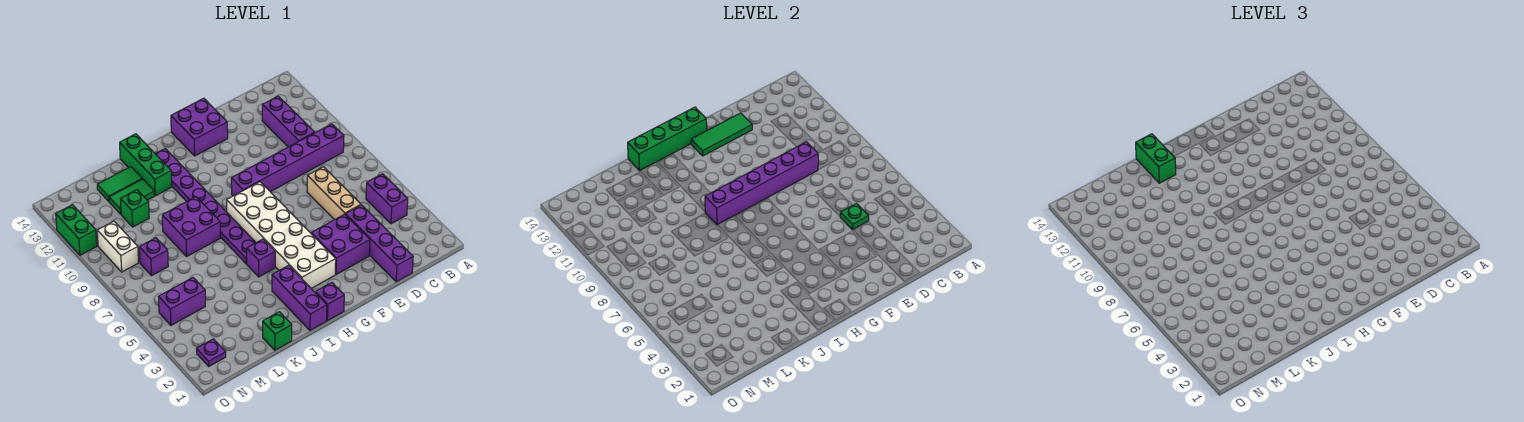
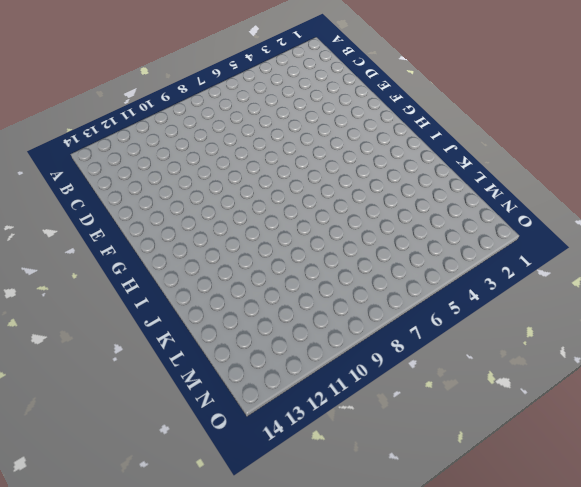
none -> purple brick B4:B5 level 1
none -> purple brick B9:G9 level 1
none -> purple brick C10:C12 level 1

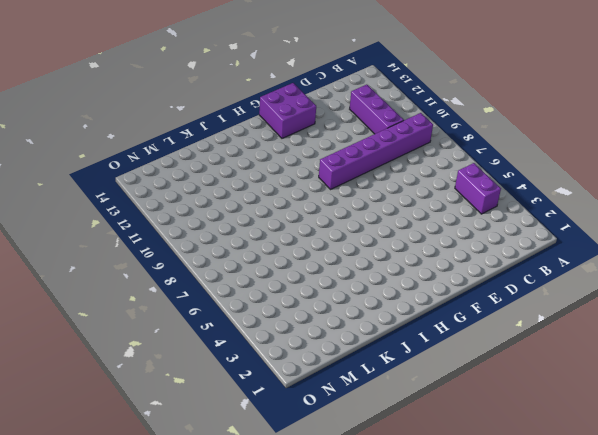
none -> purple brick D1:D4 level 1
none -> tan brick D5:D7 level 1
none -> purple brick E3:F4 level 1

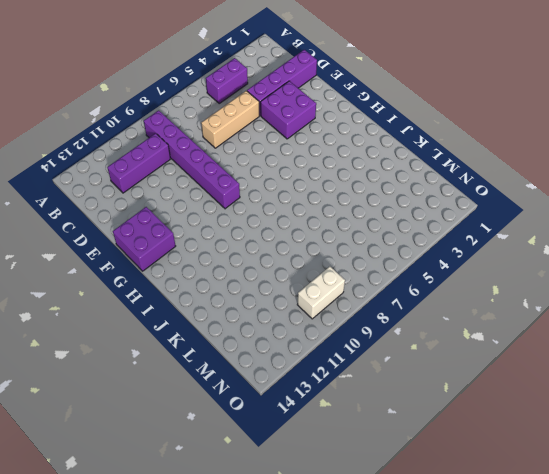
none -> white brick G3:H8 level 1
none -> purple brick H1 level 1
none -> purple brick I1:I3 level 1

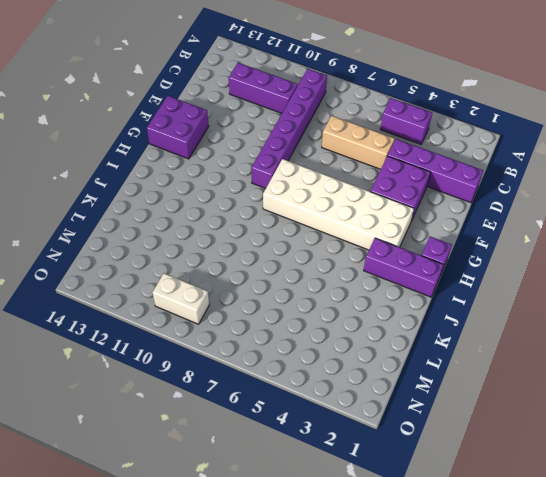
none -> purple brick I5 level 1
none -> purple plate I6:I13 level 1
none -> purple brick J8:K9 level 1

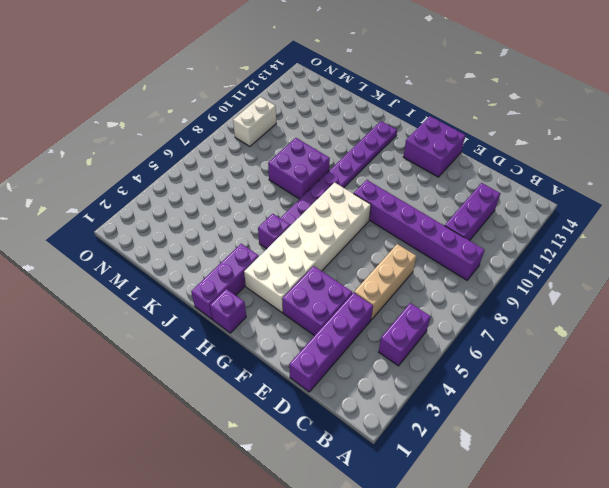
none -> green brick J12:J14 level 1
none -> green brick K1 level 1
none -> green tile K12:L12 level 1

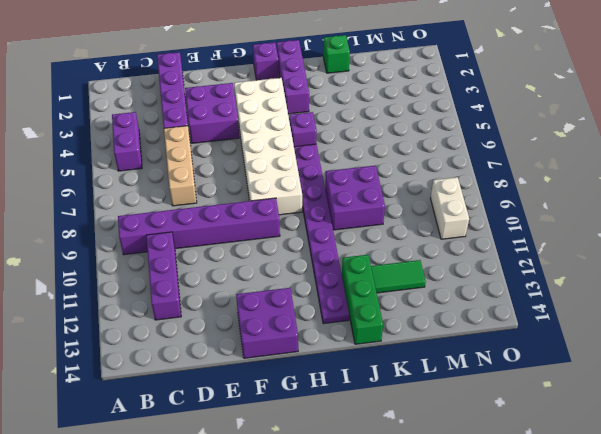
none -> green tile K13:L13 level 1
none -> green brick L11 level 1
none -> purple brick M5:N5 level 1

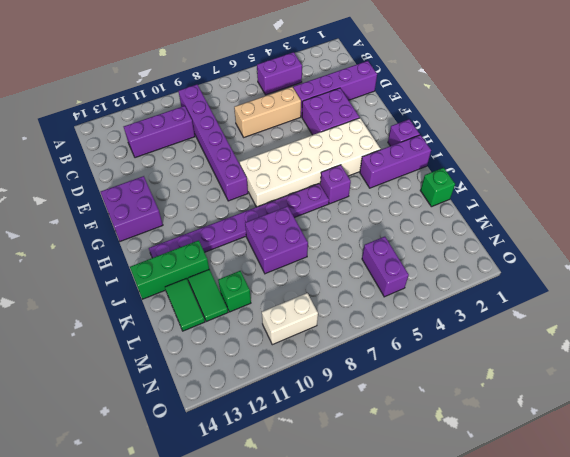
none -> purple brick M8 level 1
none -> purple plate N2 level 1
none -> green brick O11:O12 level 1

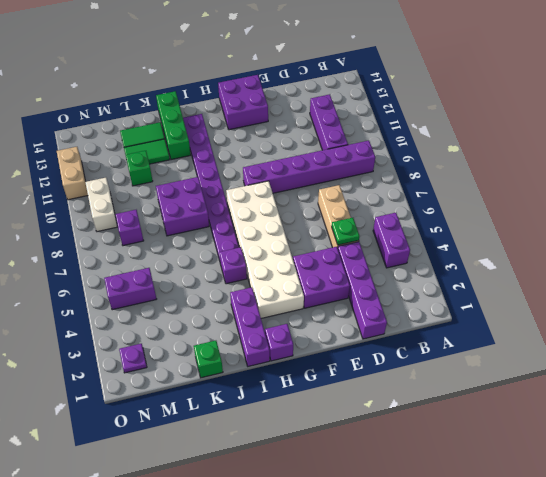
tan brick O11:O12 level 1 -> green brick O11:O12 level 1
none -> purple brick D9:I9 level 2
none -> green tile E13:G13 level 2
none -> green brick G14:J14 level 2

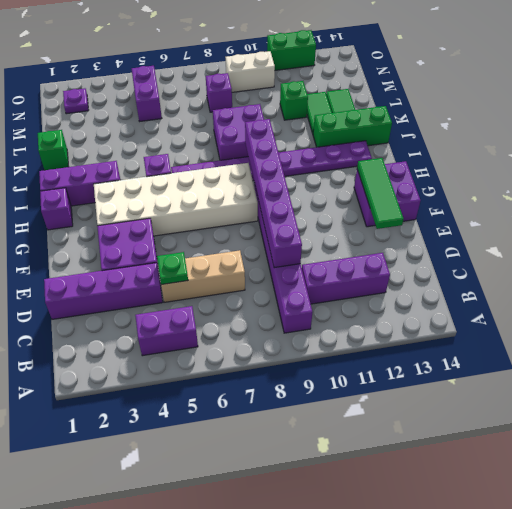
none -> green brick G14:J14 level 2
none -> green brick J13:J14 level 3

